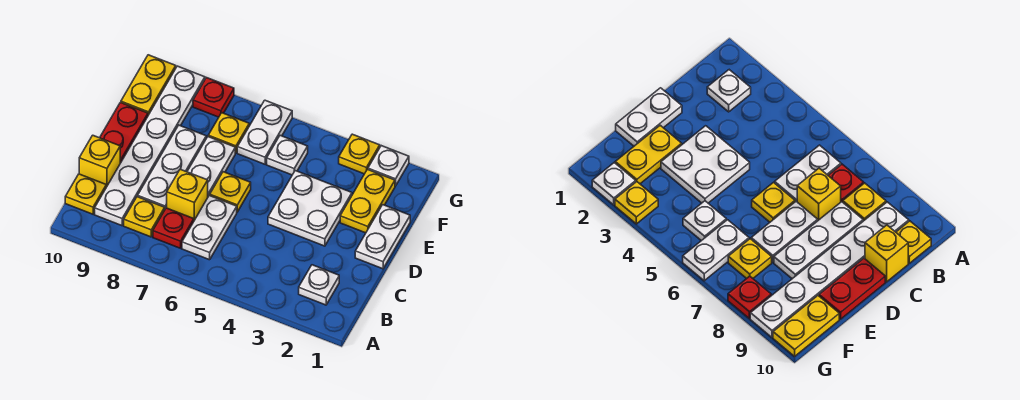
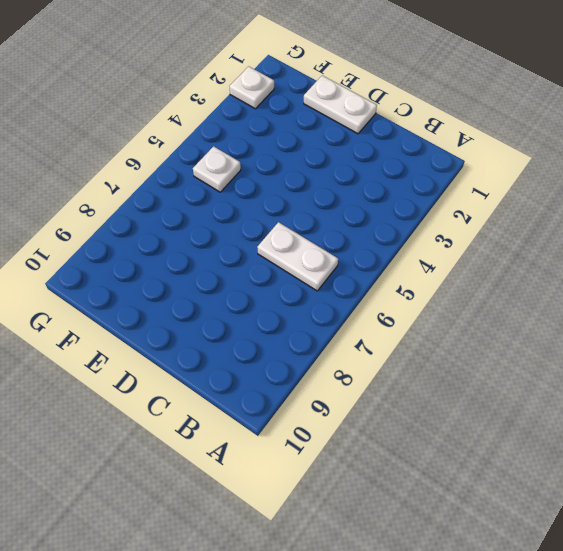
none -> white plate B2 level 1
none -> red plate B7 level 1
none -> yellow plate B8 level 1

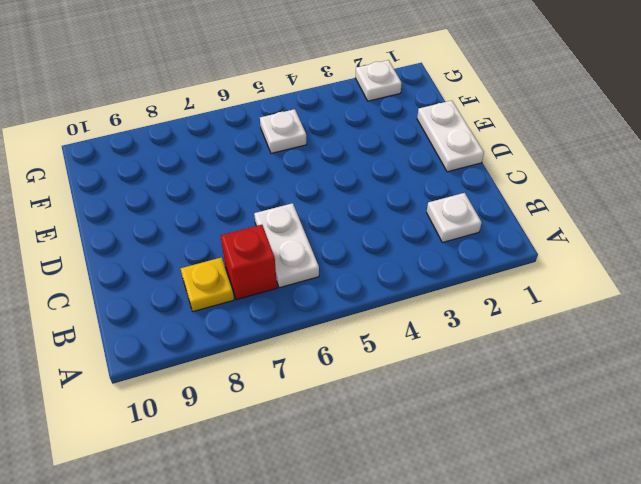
red brick B7 level 1 -> red plate B7 level 1
none -> white plate B9:G9 level 1
none -> yellow plate B10 level 1
none -> yellow brick C7 level 1

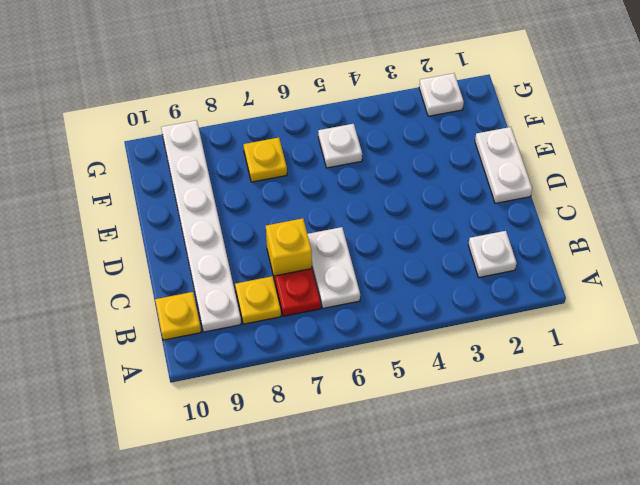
none -> white plate C8:E8 level 1
none -> yellow brick C10 level 1
none -> white plate D3:E4 level 1

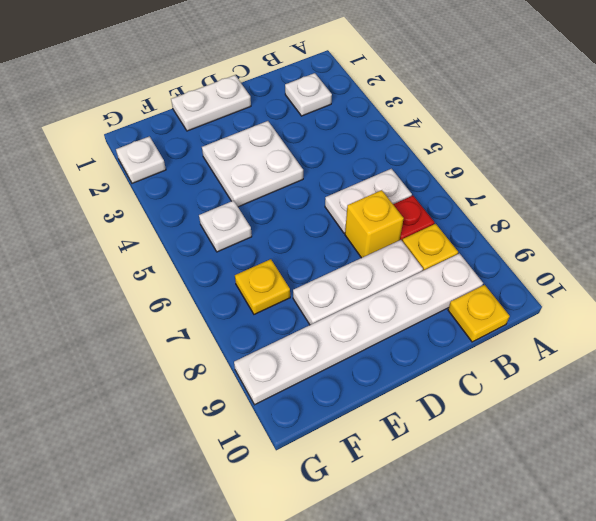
none -> yellow brick C10 level 1
none -> yellow plate D6 level 1
none -> white plate D7:E7 level 1

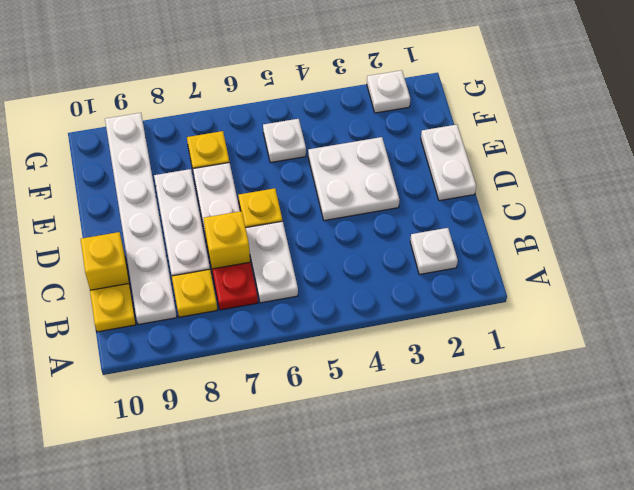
none -> red plate D10:E10 level 1
none -> yellow plate E2:F2 level 1
none -> white plate F6:G6 level 1

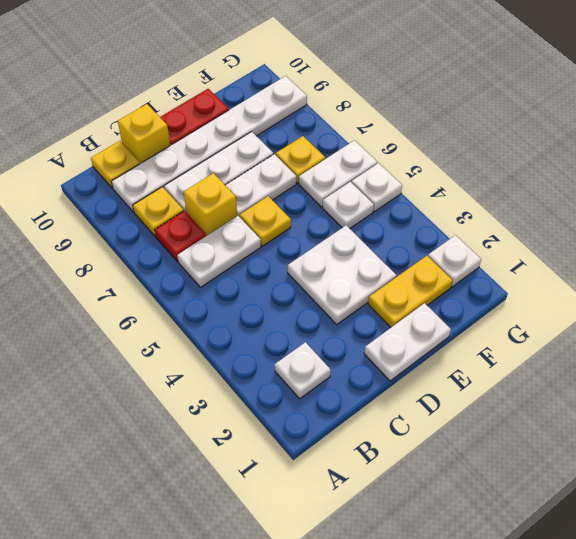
white plate G5 level 1 -> none
none -> yellow plate F10:G10 level 1
none -> yellow plate G3 level 1
none -> red plate G8 level 1

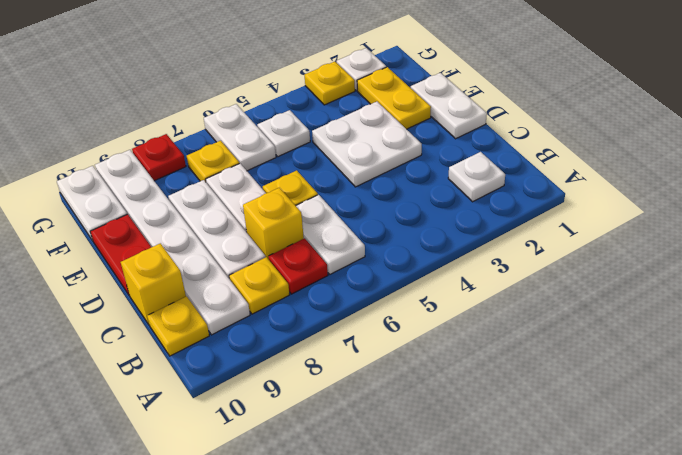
white plate F10:G10 level 1 -> yellow plate F10:G10 level 1

